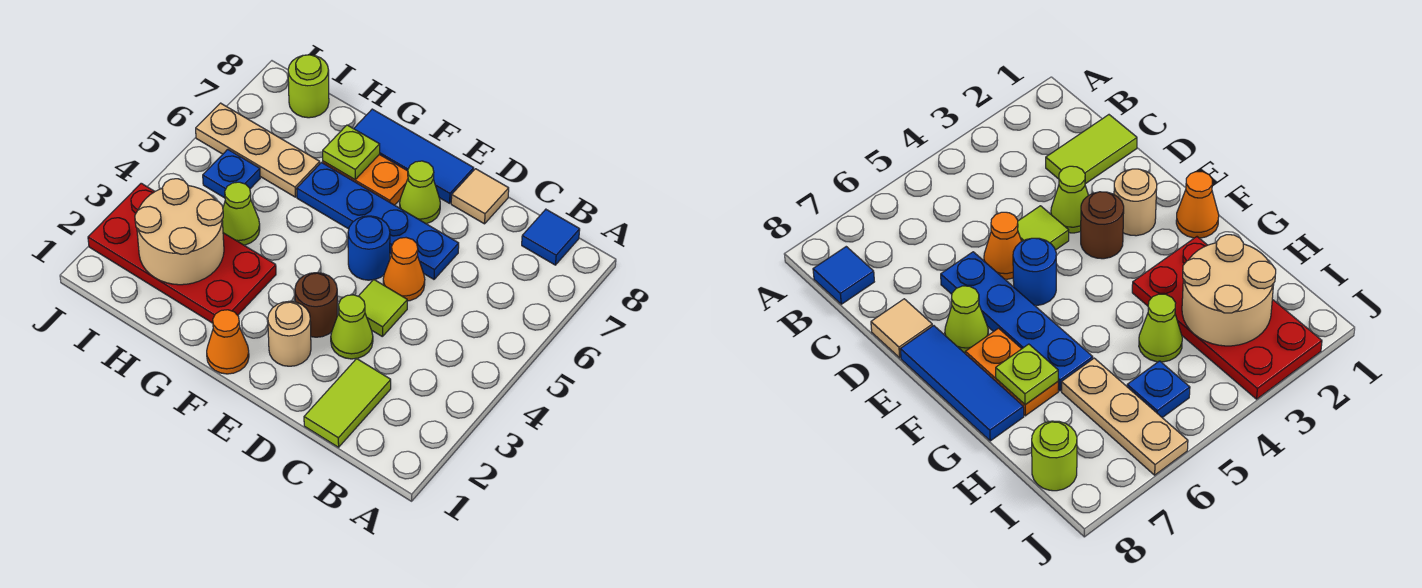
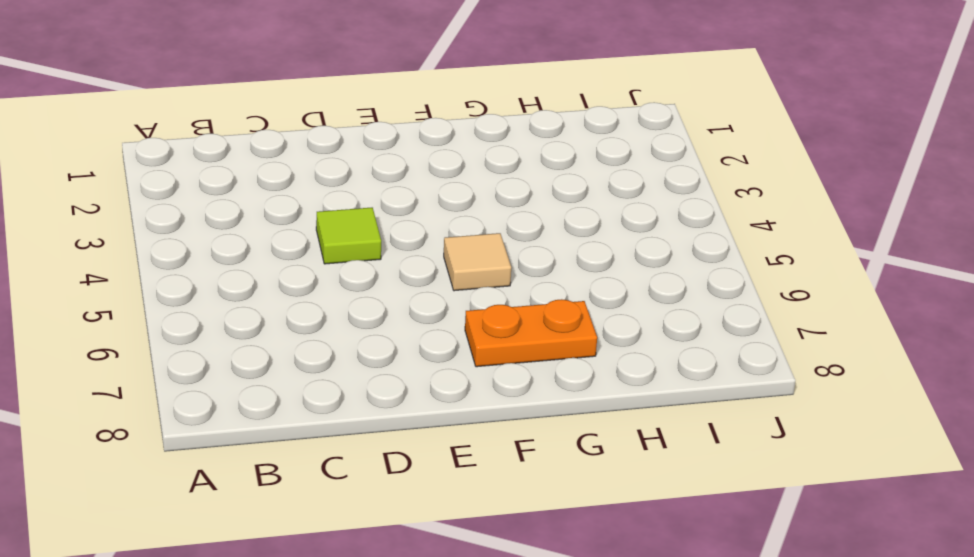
tan tile F5 level 1 -> tan tile D8 level 1
none -> blue tile B8 level 1
none -> lime tile C1:C2 level 1
none -> lime cone D3 level 1

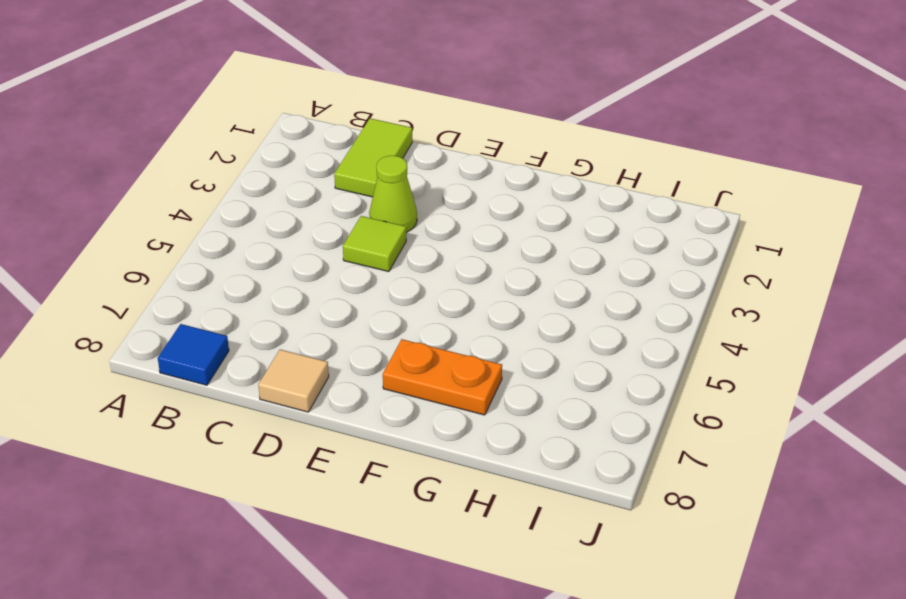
none -> orange cone D5 level 1
none -> blue plate D6:G6 level 1
none -> tan round brick E2 level 1

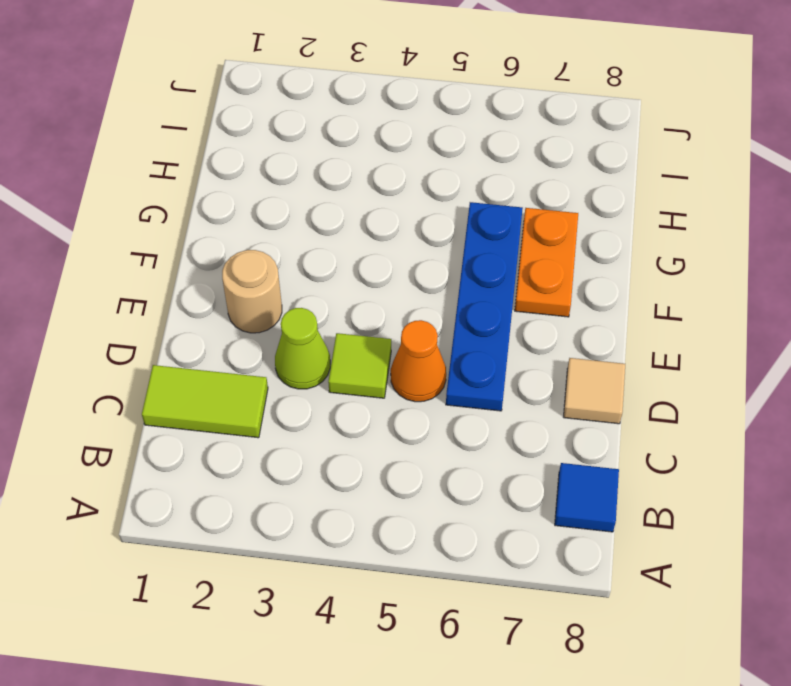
none -> brown round brick E3 level 1
none -> blue round brick E5 level 1
none -> lime cone E7 level 1

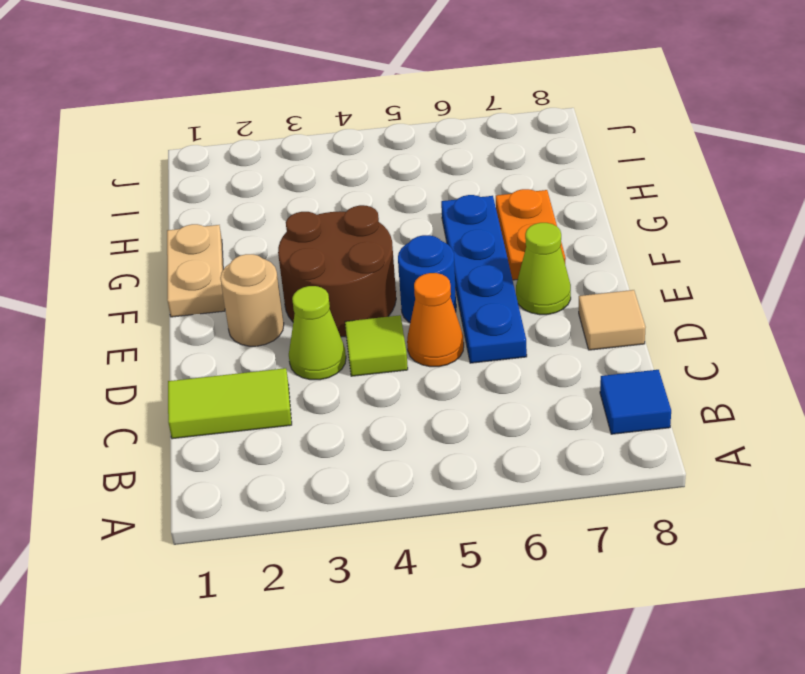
brown round brick E3:F4 level 1 -> brown round brick E3 level 1
tan plate F1:G1 level 1 -> orange cone F1 level 1
none -> blue tile E8:G8 level 1
none -> red plate G2:J3 level 1
none -> lime cone H4 level 1

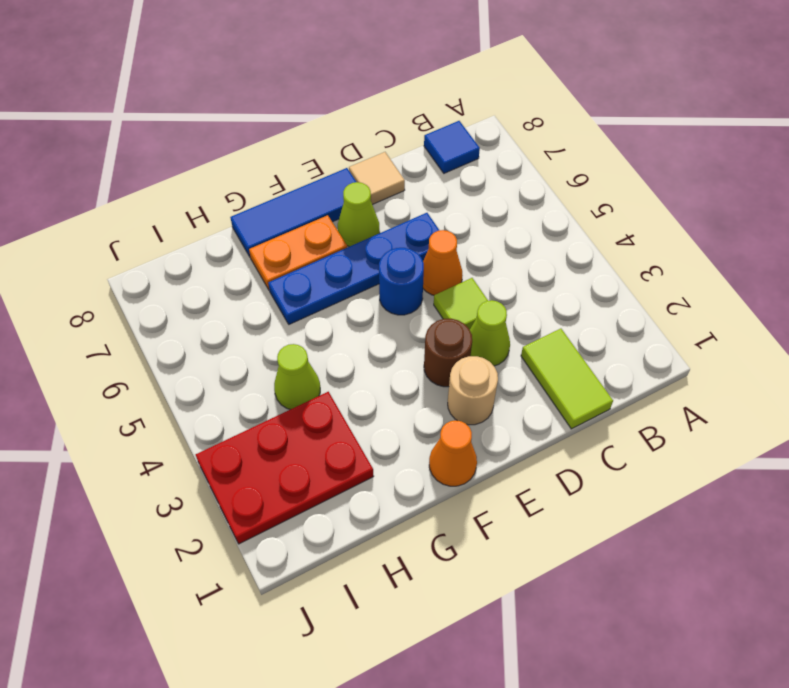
red plate H2:J3 level 1 -> red plate G2:J3 level 1
none -> tan plate H6:J6 level 1
none -> blue plate I5 level 1
none -> lime round brick I8 level 1

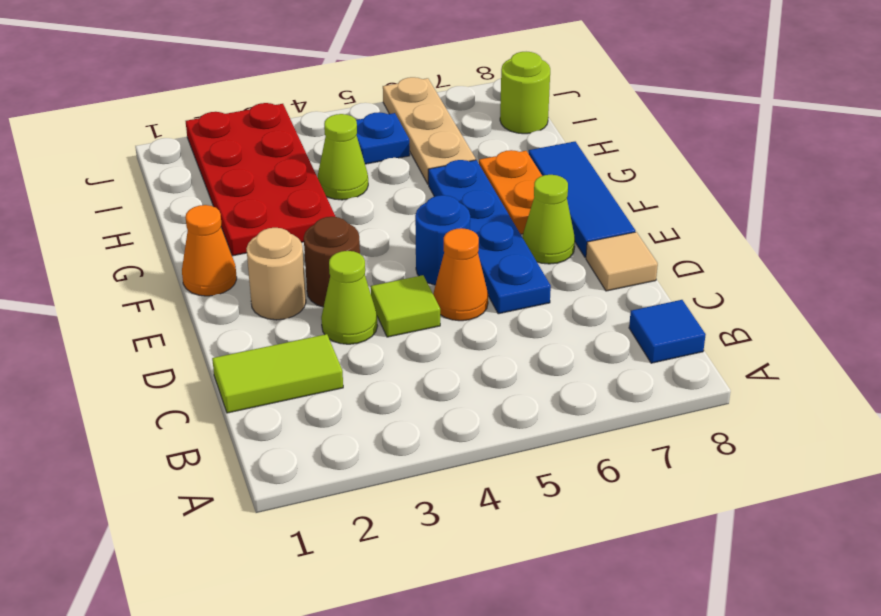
none -> lime plate G7 level 2
none -> tan round brick H2:I3 level 2

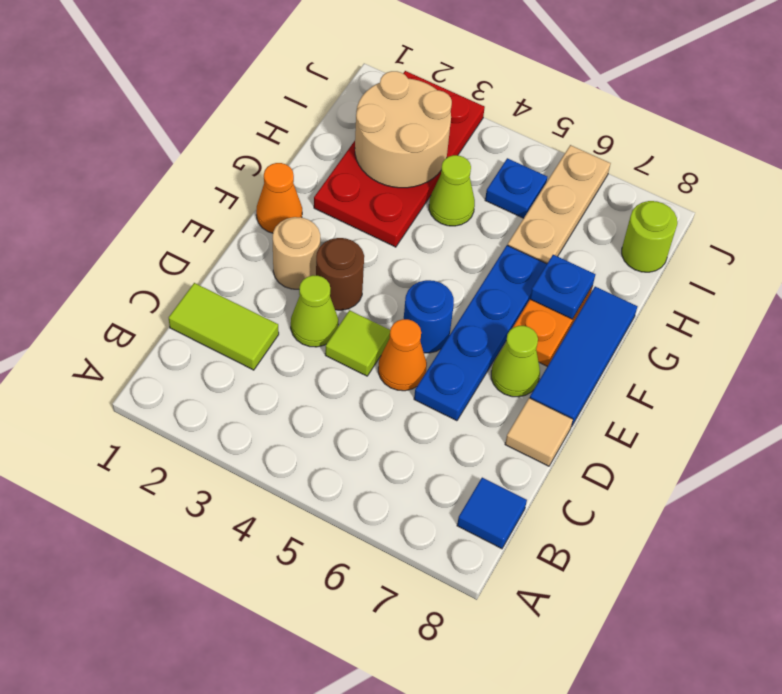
blue plate G7 level 2 -> lime plate G7 level 2

